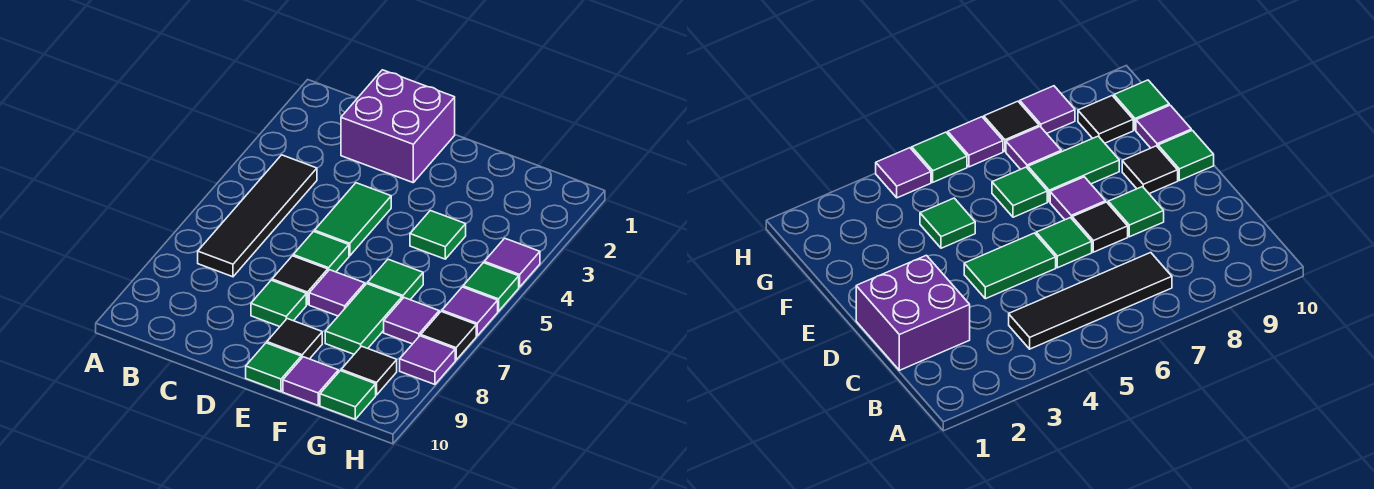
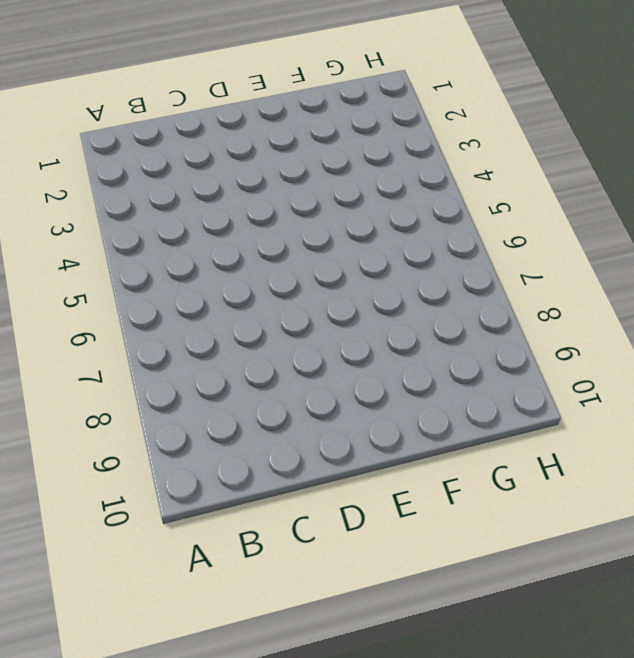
none -> black tile B4:B7 level 1
none -> purple brick C1:D2 level 1
none -> green tile D4:D5 level 1

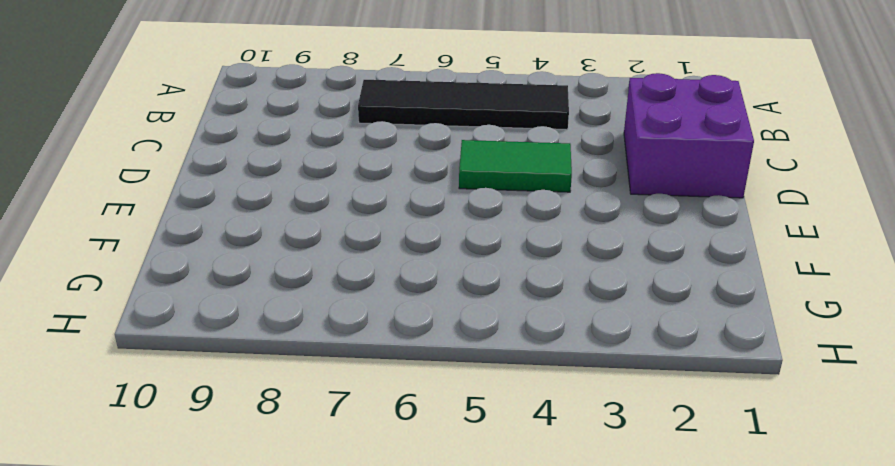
none -> green tile D6 level 1
none -> black tile D7 level 1
none -> green tile D8 level 1

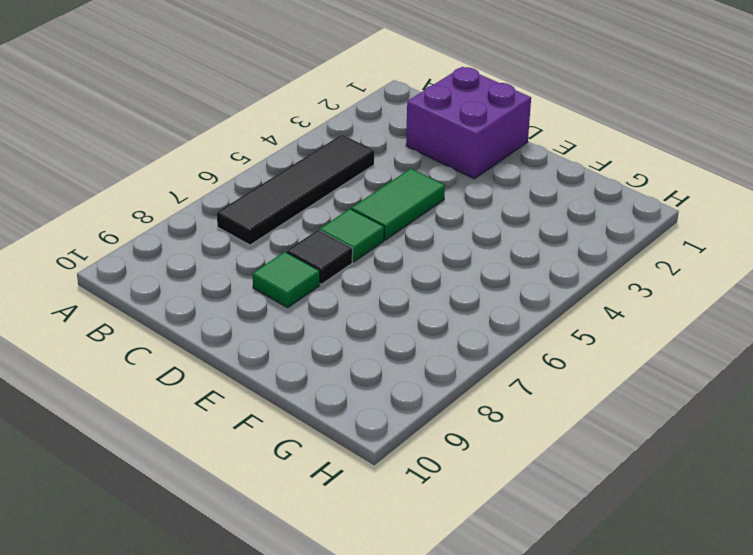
none -> purple tile E7 level 1
none -> black tile E9 level 1
none -> green tile E10 level 1

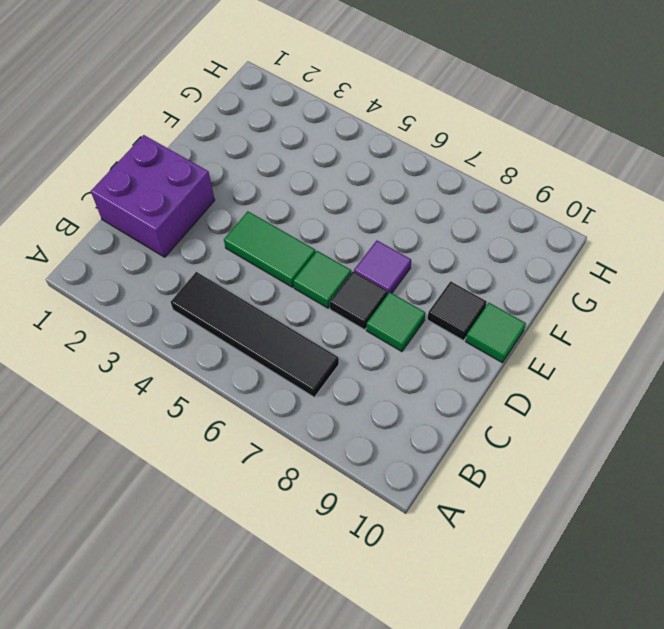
none -> green tile F4 level 1
none -> green tile F6 level 1
none -> green tile F7:F8 level 1

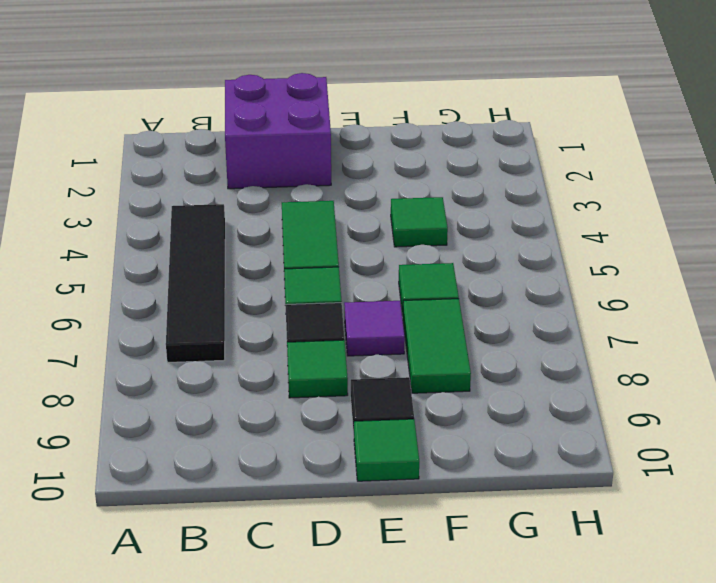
none -> purple tile F10 level 1
none -> purple tile G7 level 1
none -> black tile G9 level 1

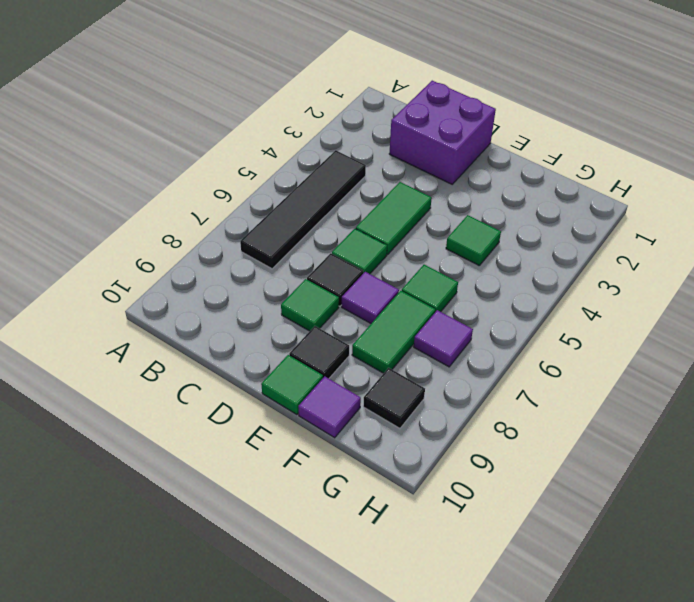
none -> green tile G10 level 1
none -> purple tile H4 level 1
none -> green tile H5 level 1

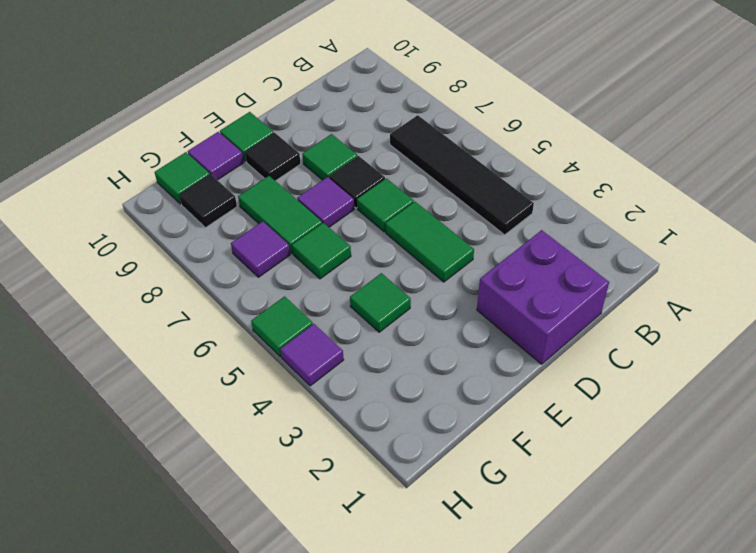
none -> purple tile H6 level 1
none -> black tile H7 level 1
none -> purple tile H8 level 1

